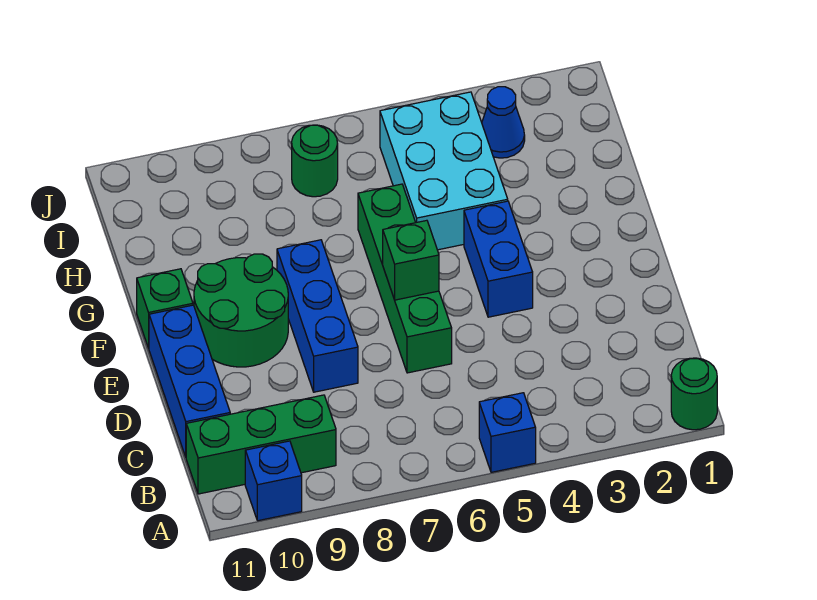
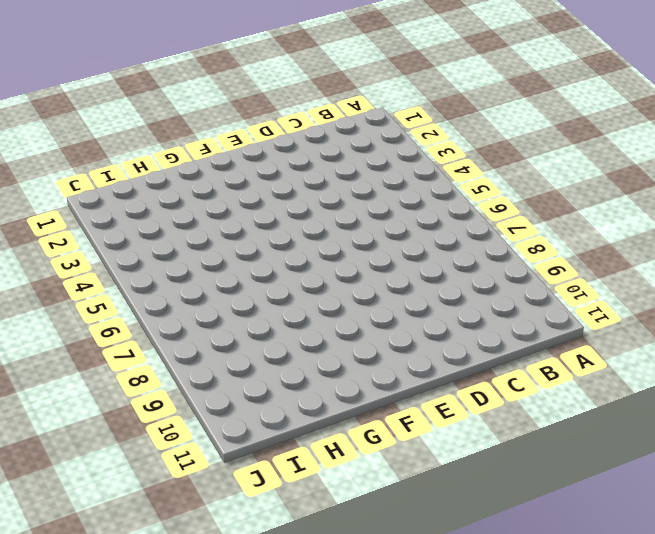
none -> green round brick A1 level 1
none -> blue brick A5 level 1
none -> blue brick A10 level 1

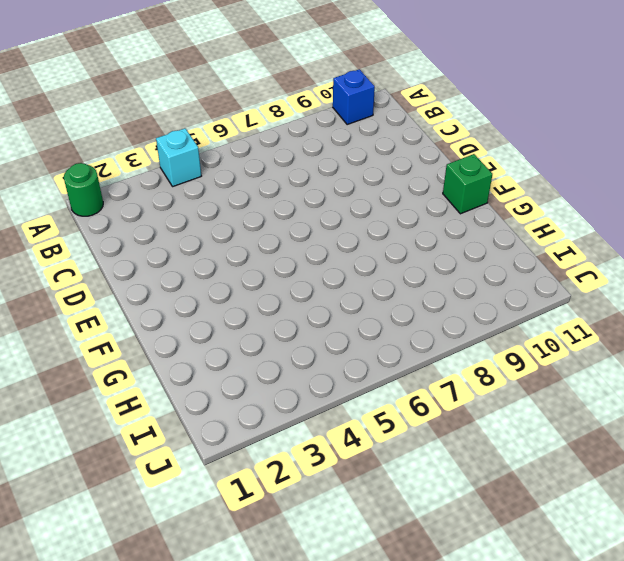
cyan brick A4 level 1 -> none
none -> blue brick A5 level 1
none -> green brick B9:B11 level 1
none -> blue brick C11:E11 level 1

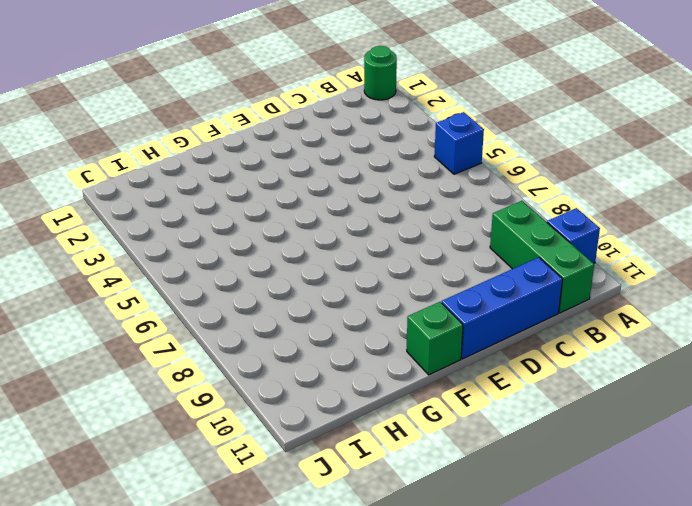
none -> green brick D6:G6 level 1
none -> blue brick D8:F8 level 1
none -> blue brick E4:F4 level 1

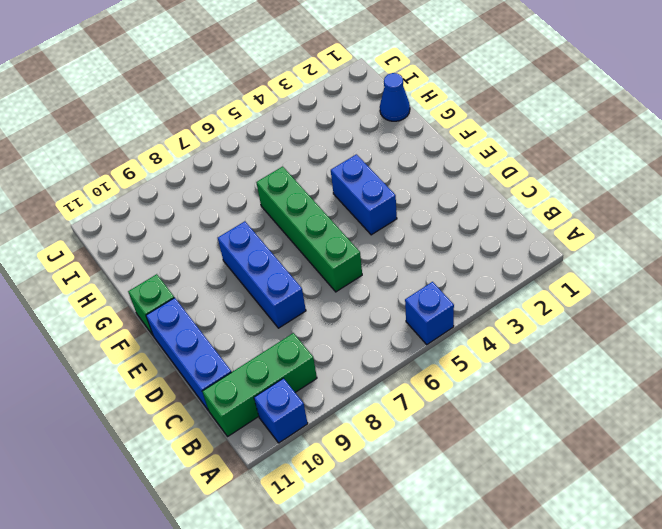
blue cone H1 level 1 -> blue cone I3 level 1
none -> green round brick A1 level 1
none -> green round brick E9:F10 level 1
none -> cyan brick G4:I5 level 1

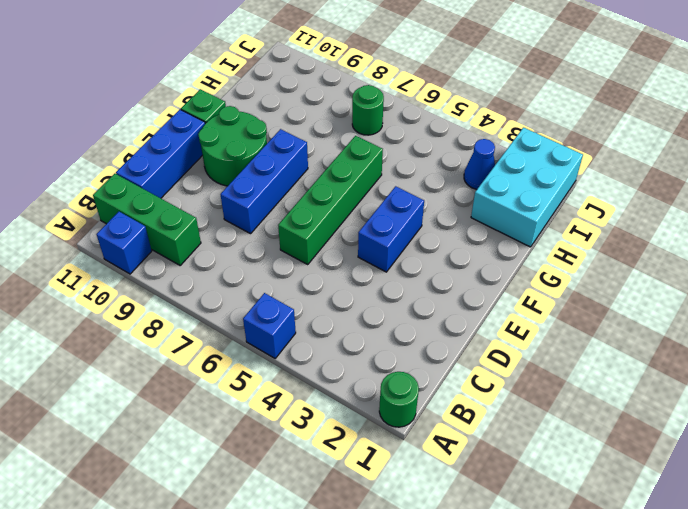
cyan brick H1:J2 level 1 -> cyan brick G4:I5 level 1
none -> green brick E6 level 2

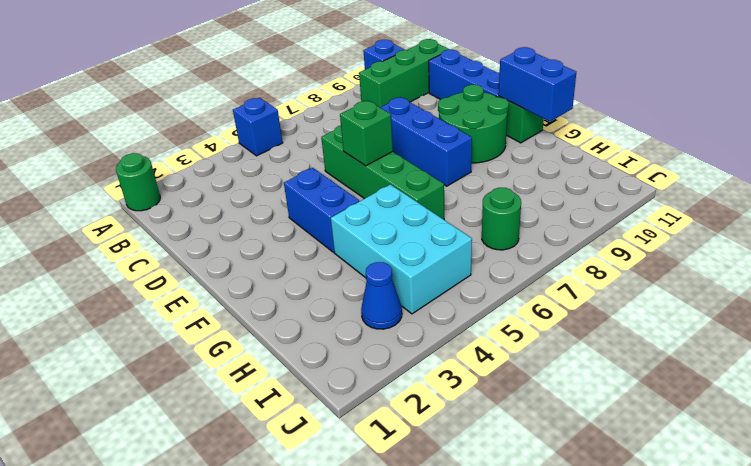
blue brick F11:G11 level 2 -> none

